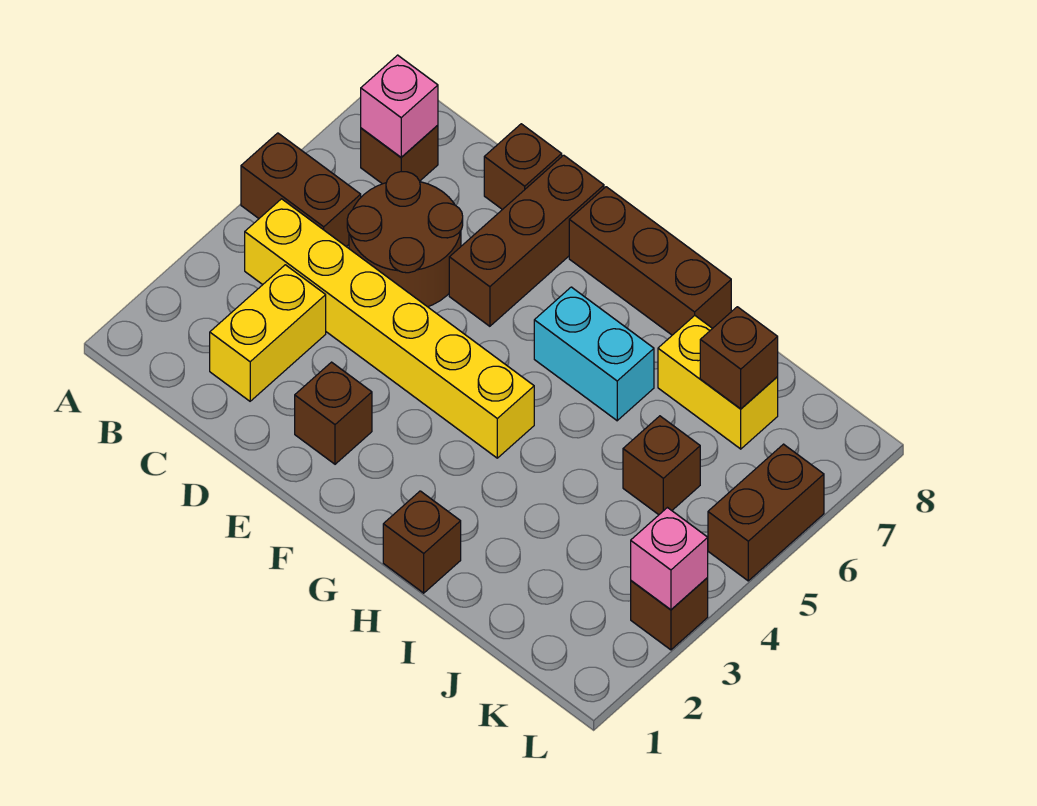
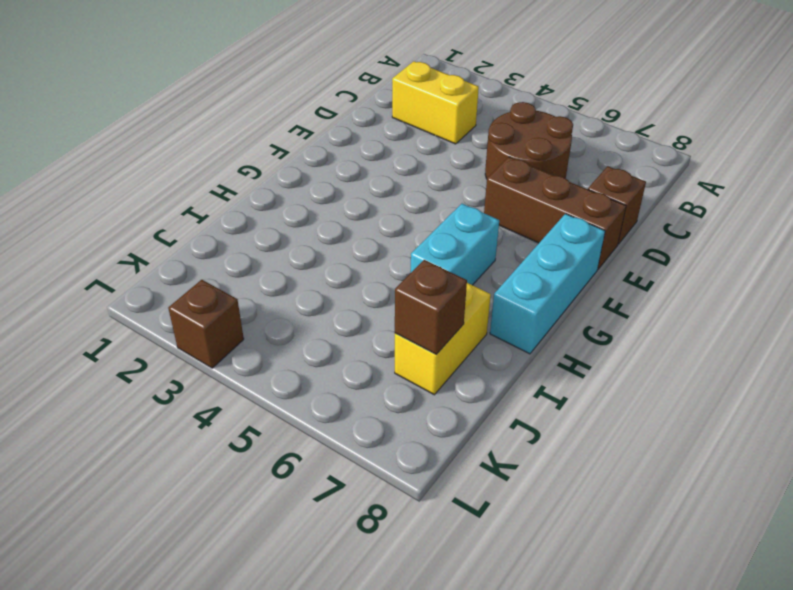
cyan brick F8:H8 level 1 -> brown brick F8:H8 level 1
none -> brown brick A5:B5 level 1
none -> yellow brick B4:G4 level 1
none -> brown brick B7 level 1

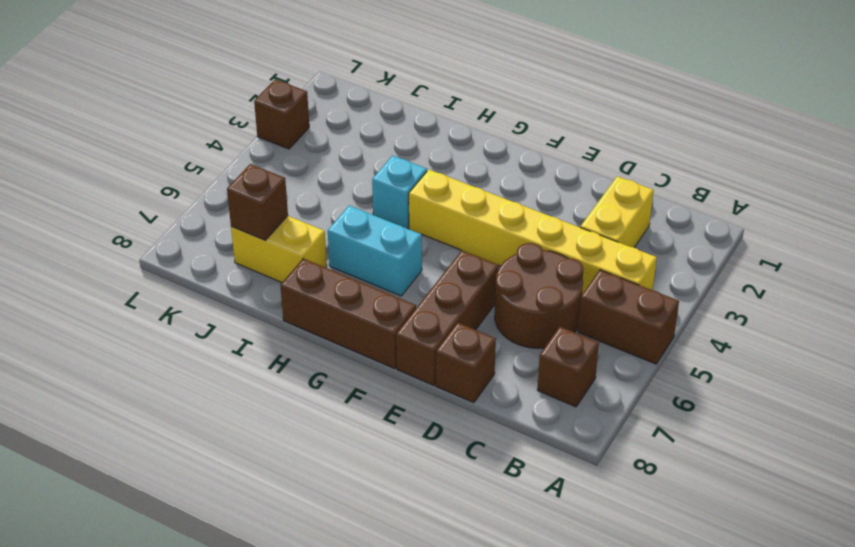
cyan brick H4 level 1 -> none
none -> brown brick E2 level 1
none -> brown brick H1 level 1
none -> brown brick J5 level 1

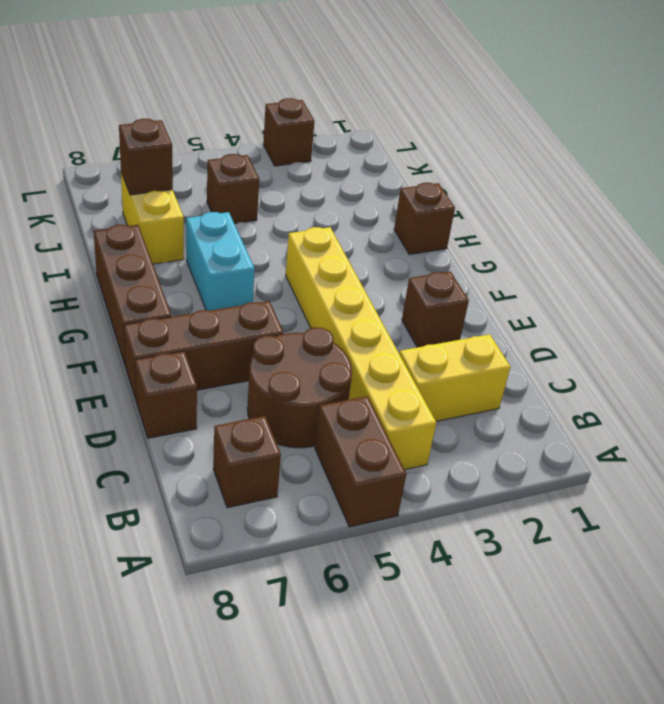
none -> brown brick L5:L6 level 1
none -> pink brick B7 level 2
none -> pink brick L3 level 2

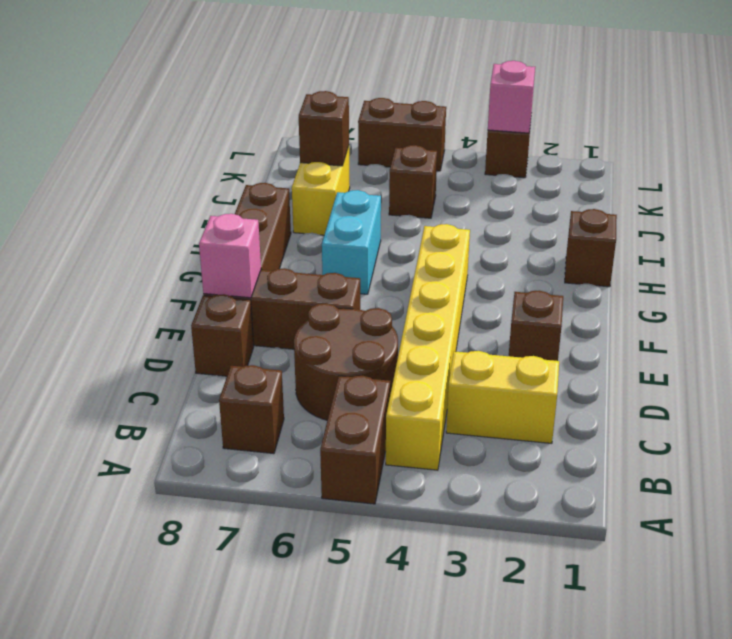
pink brick E8 level 2 -> pink brick B7 level 2

